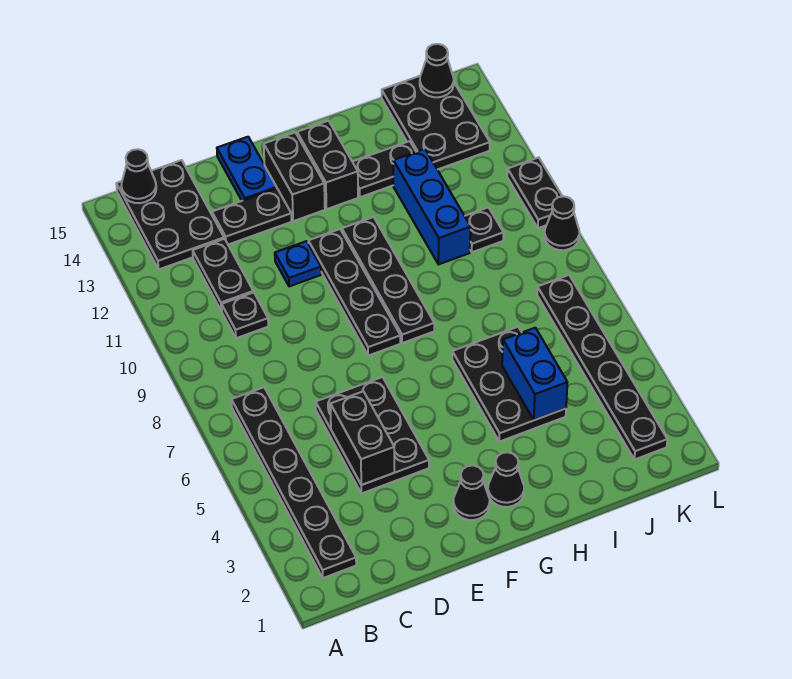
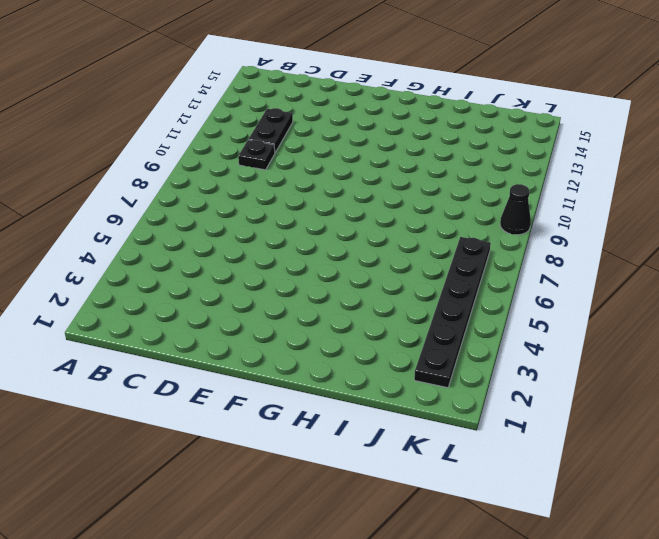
none -> black plate B2:B7 level 1
none -> black plate B13:C15 level 1
none -> black plate D4:E6 level 1

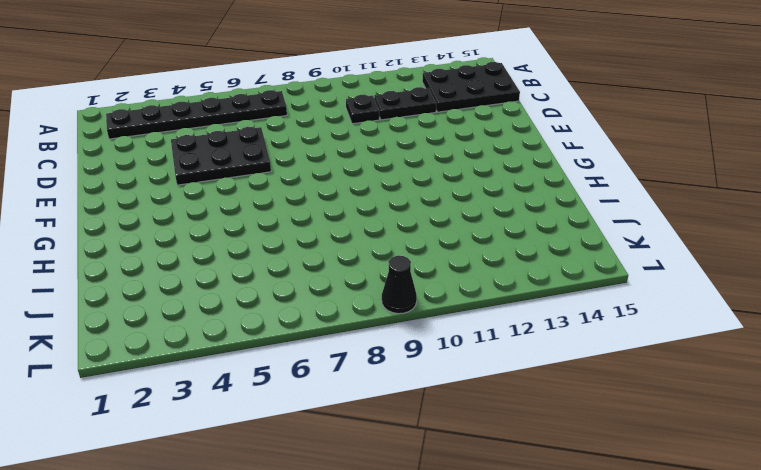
none -> black plate D13:E13 level 1
none -> blue plate E11 level 1
none -> blue plate E14:E15 level 1

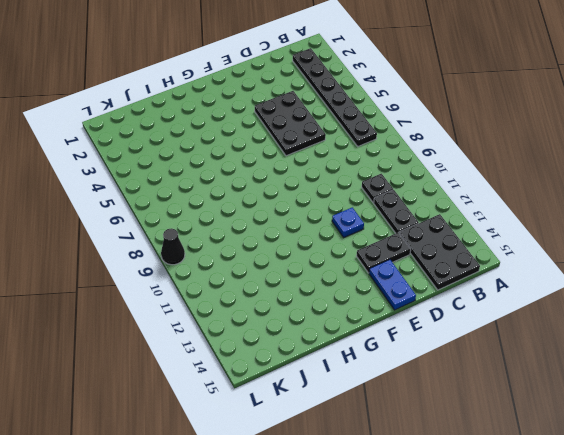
none -> black cone F2 level 1
none -> black plate F8:F11 level 1
none -> black brick F13:F14 level 1

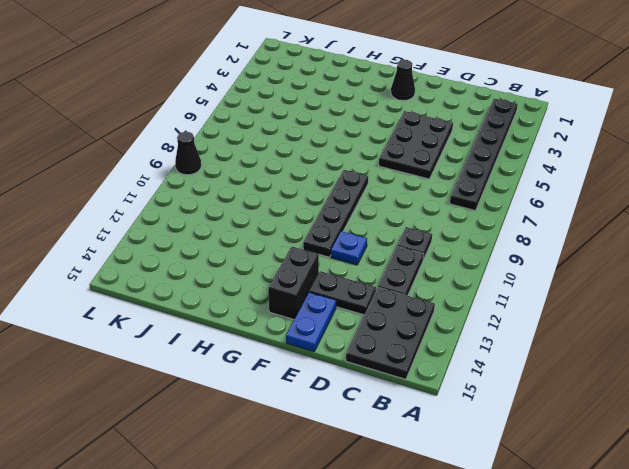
none -> black cone G2 level 1
none -> black plate G8:G11 level 1
none -> black brick G13:G14 level 1

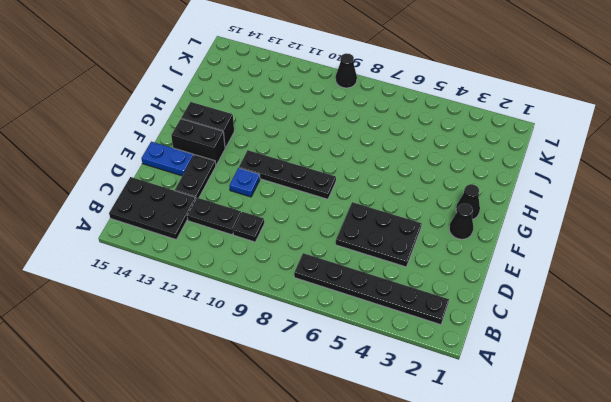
none -> black plate G8:G11 level 1
none -> black plate H4:I6 level 1
none -> black plate H13:I13 level 1

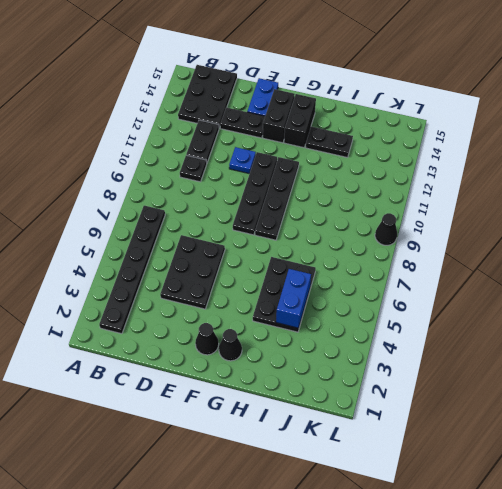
none -> blue brick I10:I12 level 1
none -> black plate J10 level 1
none -> black plate J13:K15 level 1

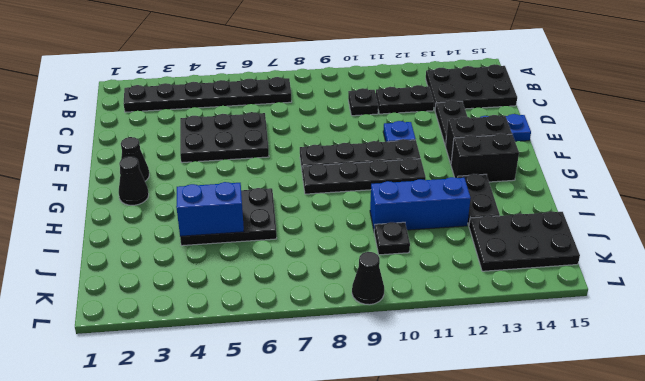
none -> black plate K2:K7 level 1
none -> black plate L10:L11 level 1
none -> black cone B15 level 2

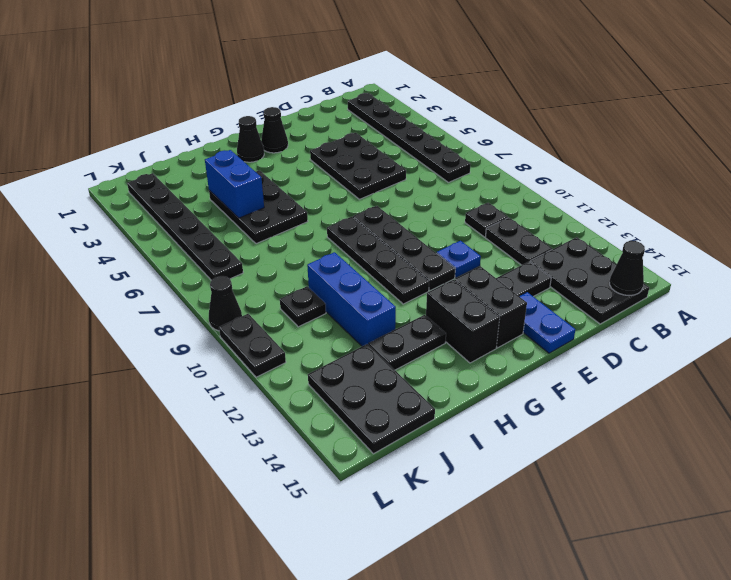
none -> black brick D4:D5 level 2
none -> black cone K15 level 2

